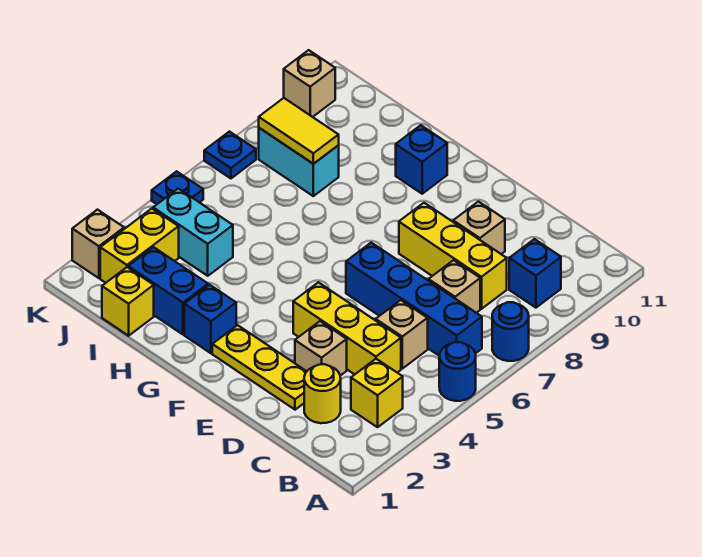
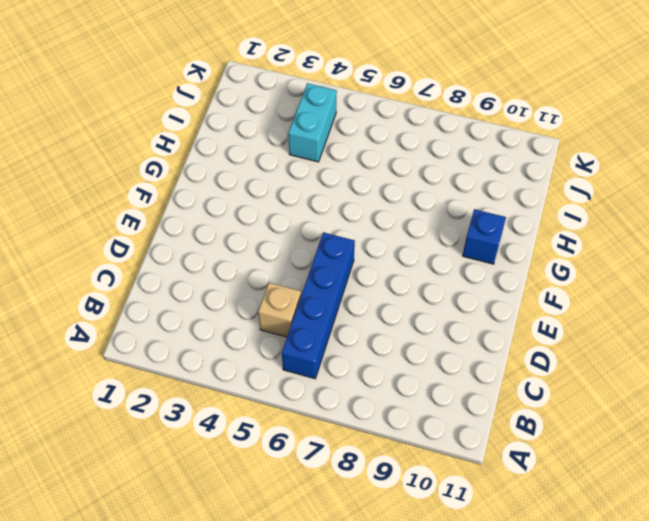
none -> blue round brick A5 level 1
none -> blue round brick A7 level 1
none -> yellow brick B3 level 1

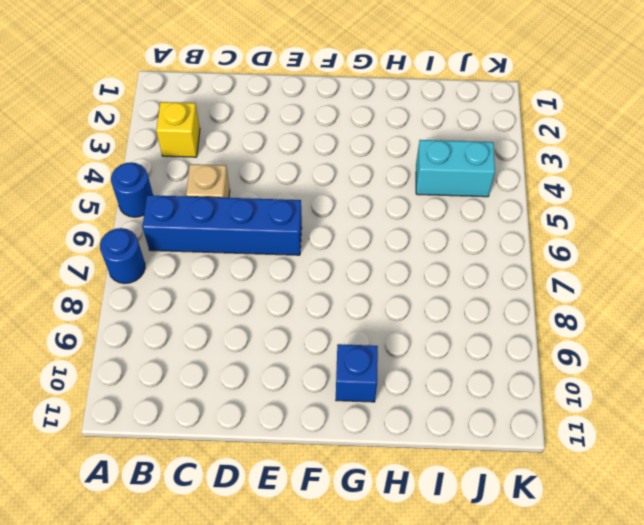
none -> blue brick B9 level 1
none -> yellow round brick C2 level 1
none -> yellow brick C4:E4 level 1

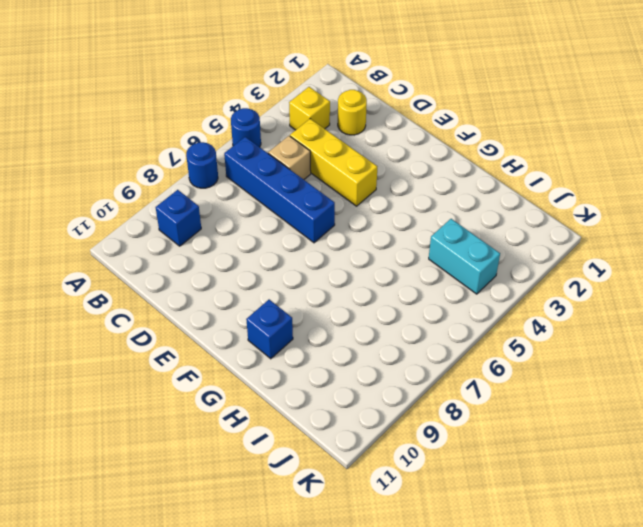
none -> tan brick C7 level 1
none -> yellow brick C8:E8 level 1
none -> yellow plate D2:F2 level 1

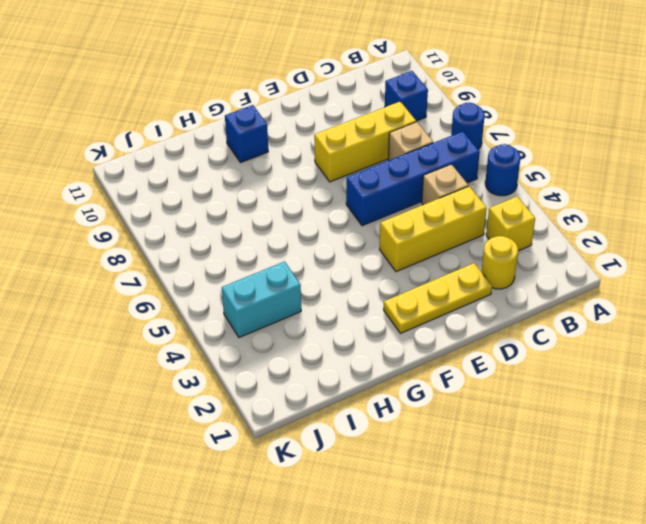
none -> tan brick D3 level 1
none -> tan brick D9 level 1
none -> blue brick G2 level 1

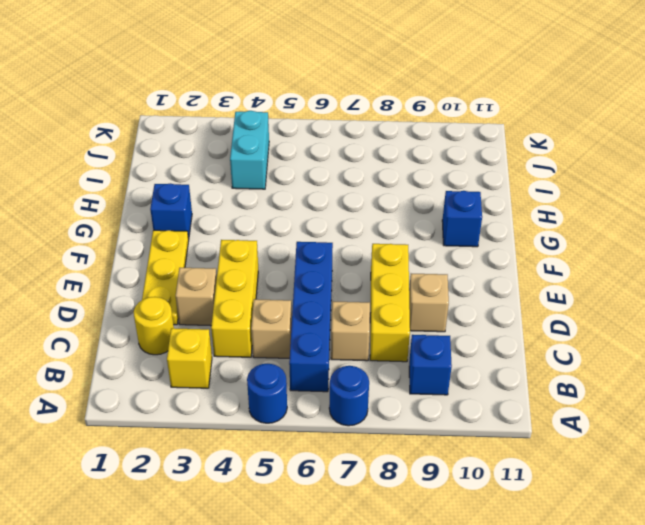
none -> blue brick H2:I2 level 1
none -> yellow brick I1 level 1
none -> cyan brick I8:J8 level 1

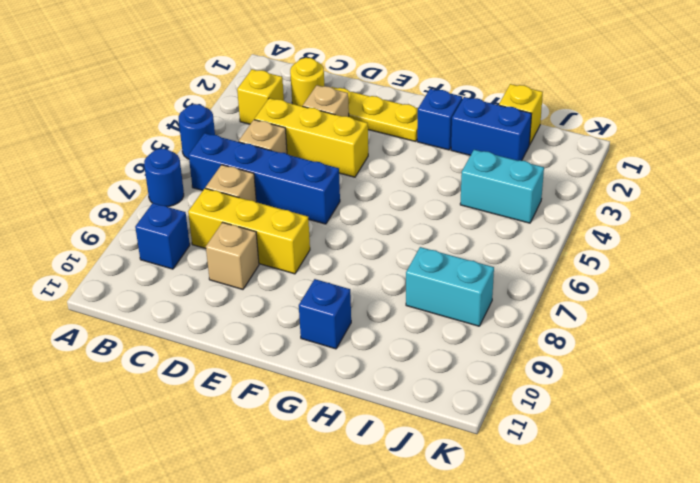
none -> yellow brick J2:J3 level 1
none -> tan brick K2 level 1
none -> blue plate K5 level 1

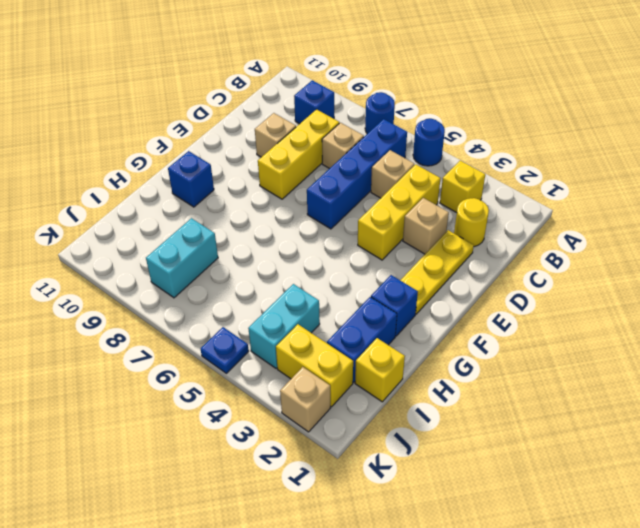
none -> blue plate K7 level 1
none -> tan brick K10 level 1
none -> yellow tile I8:J8 level 2

